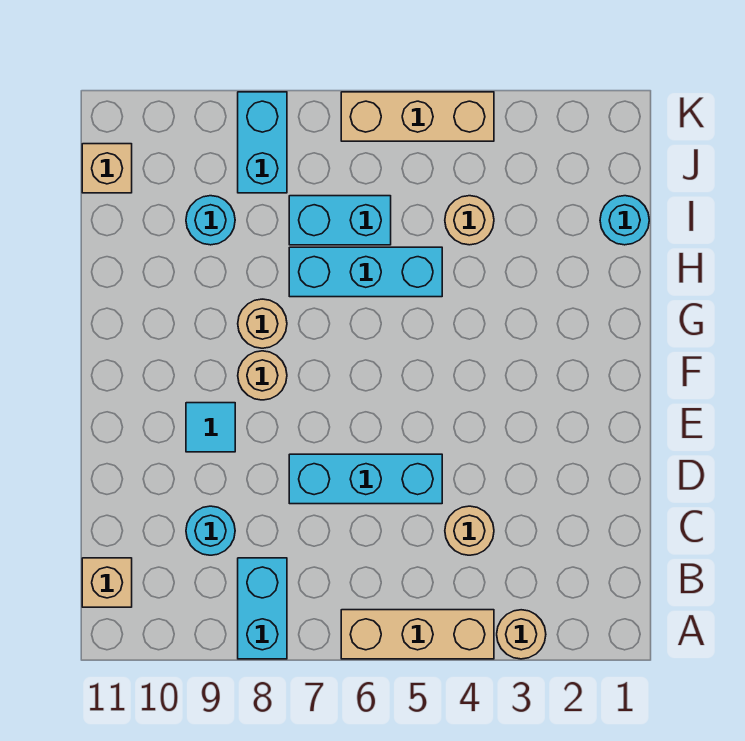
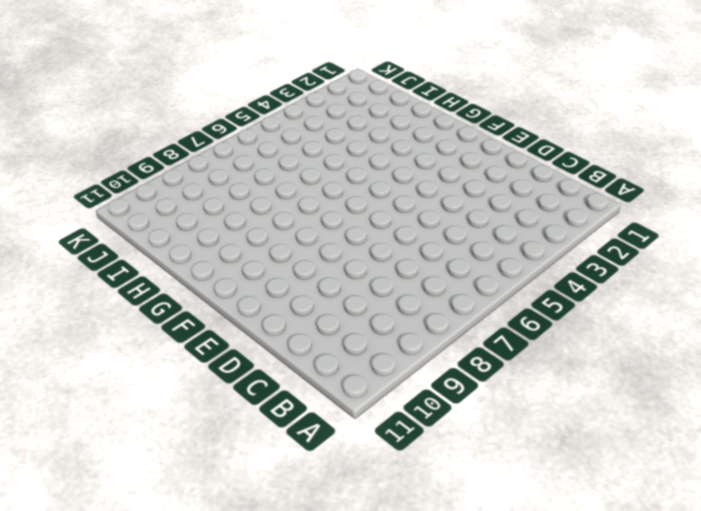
none -> tan round brick A3 level 1
none -> tan brick A4:A6 level 1
none -> cyan brick A8:B8 level 1

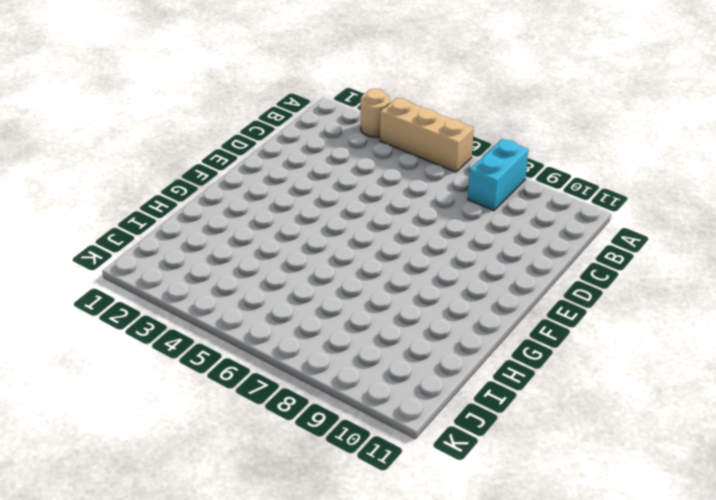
none -> tan brick B11 level 1
none -> tan round brick C4 level 1
none -> cyan round brick C9 level 1

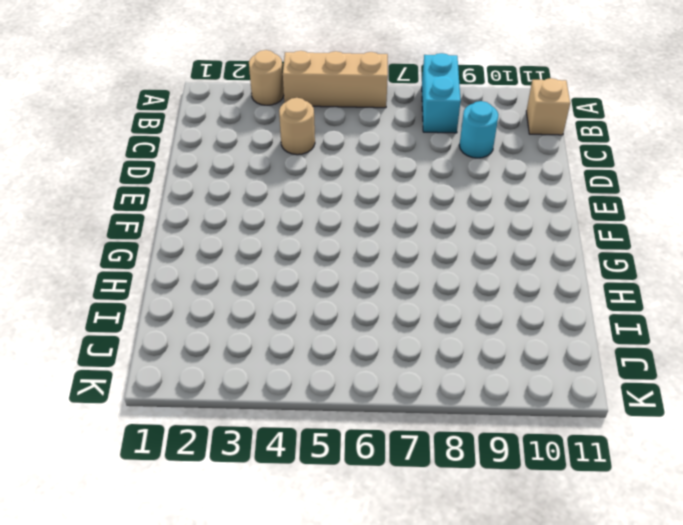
none -> cyan brick D5:D7 level 1
none -> cyan tile E9 level 1
none -> tan round brick F8 level 1

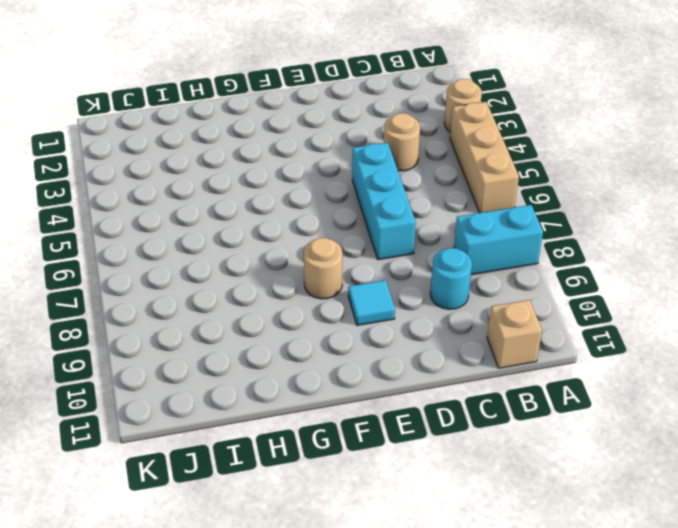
none -> tan round brick G8 level 1
none -> cyan brick H5:H7 level 1
none -> cyan round brick I1 level 1

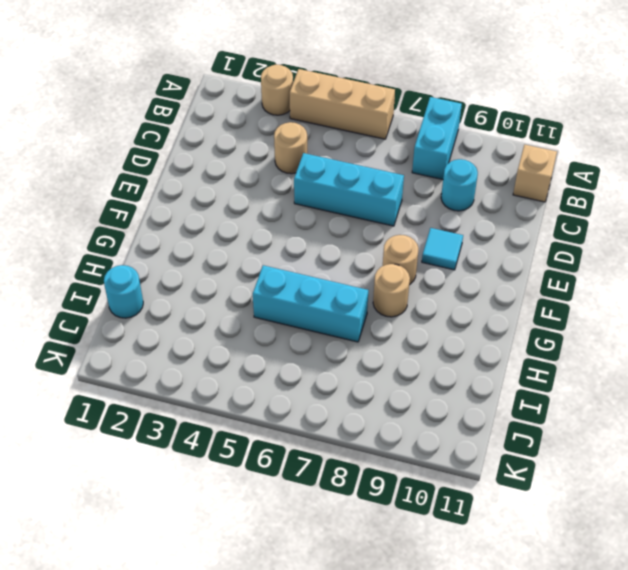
none -> tan round brick I4 level 1
none -> cyan brick I6:I7 level 1
none -> cyan round brick I9 level 1

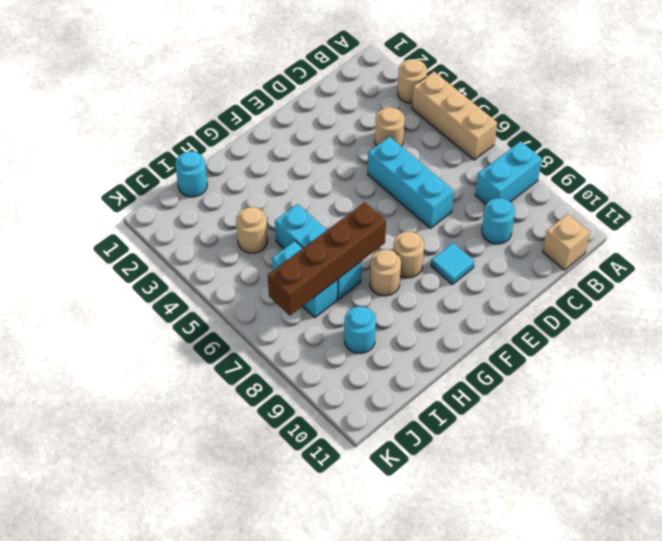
brown brick G7:J7 level 2 -> none
none -> cyan brick J8:K8 level 1
none -> tan brick J11 level 1
none -> tan brick K4:K6 level 1

